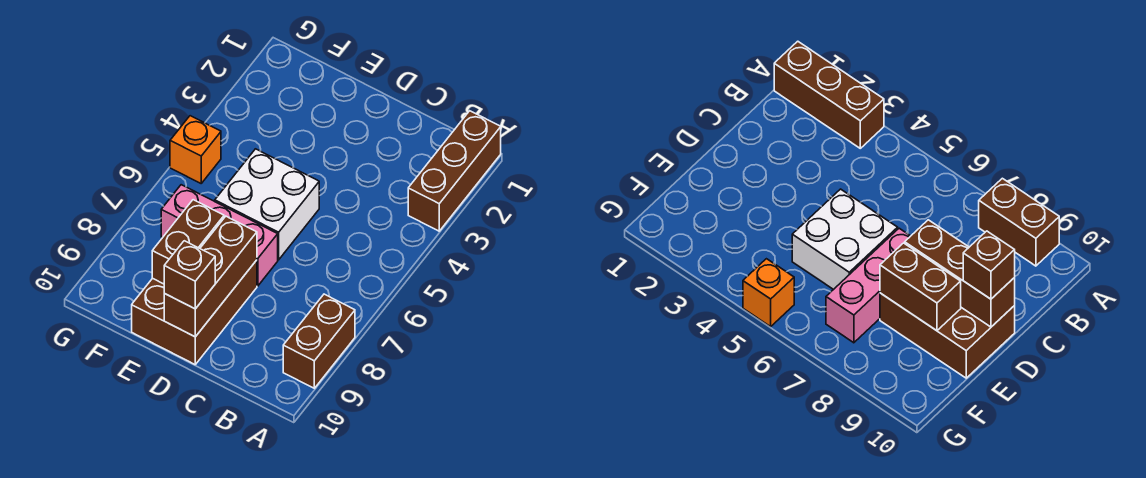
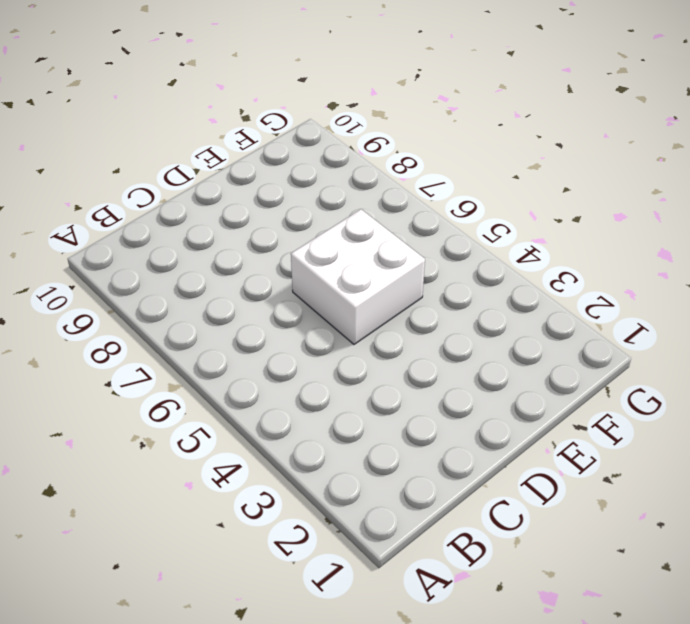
none -> brown brick A1:A3 level 1
none -> brown brick A8:A9 level 1

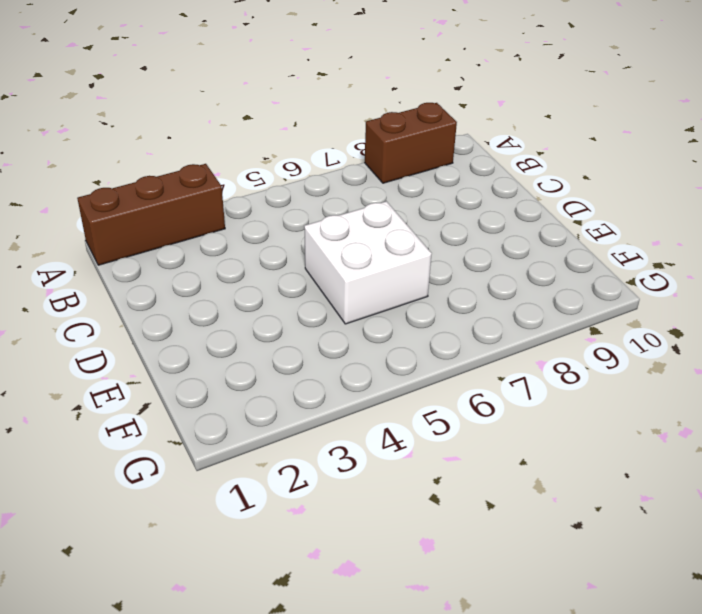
none -> pink brick D7:F7 level 1
none -> brown brick D8:E10 level 1

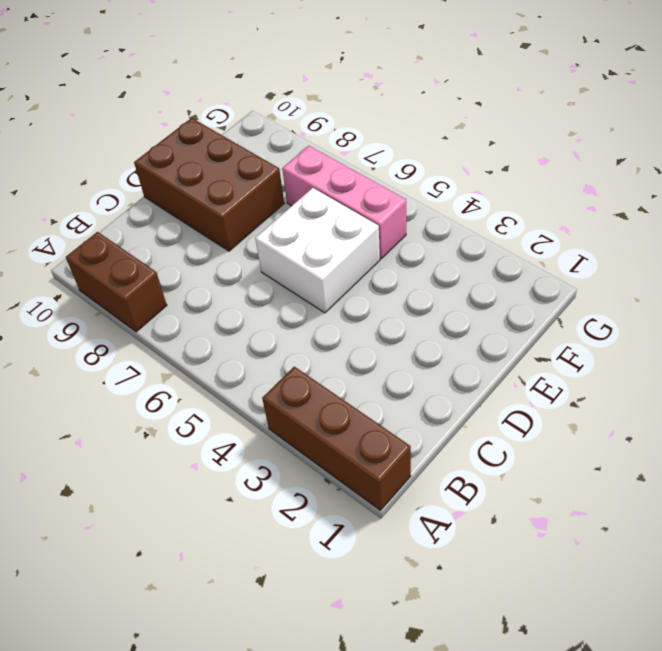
pink brick F5:F7 level 1 -> pink brick D7:F7 level 1
none -> orange brick G5 level 1
none -> brown brick D8:D10 level 2

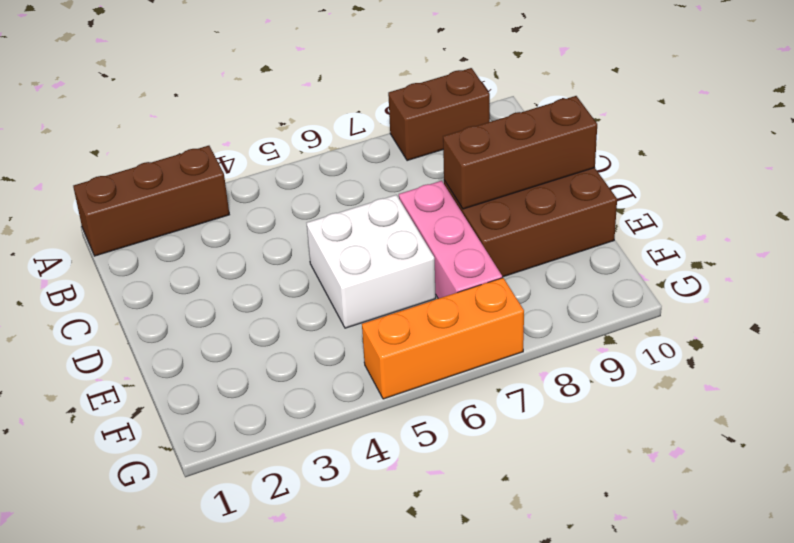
orange brick G5:G7 level 1 -> orange brick G5 level 1
none -> brown brick E8:E9 level 2
none -> brown brick D10 level 3

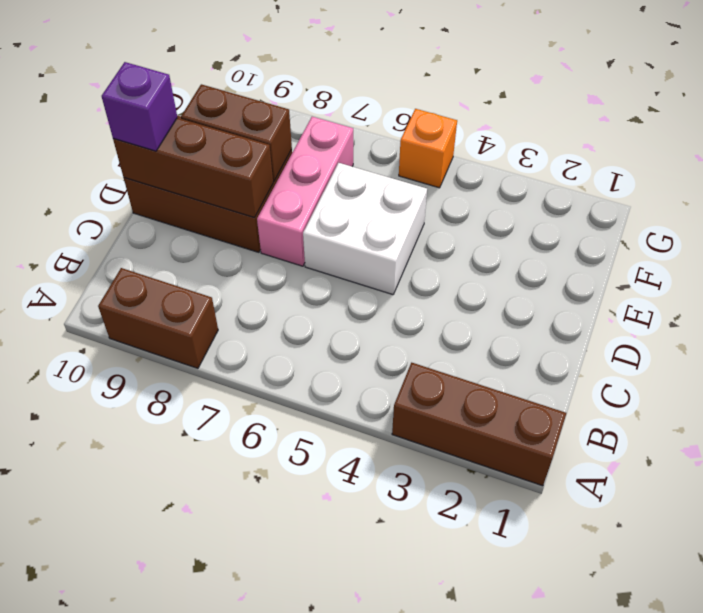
purple brick D10 level 3 -> brown brick D10 level 3

